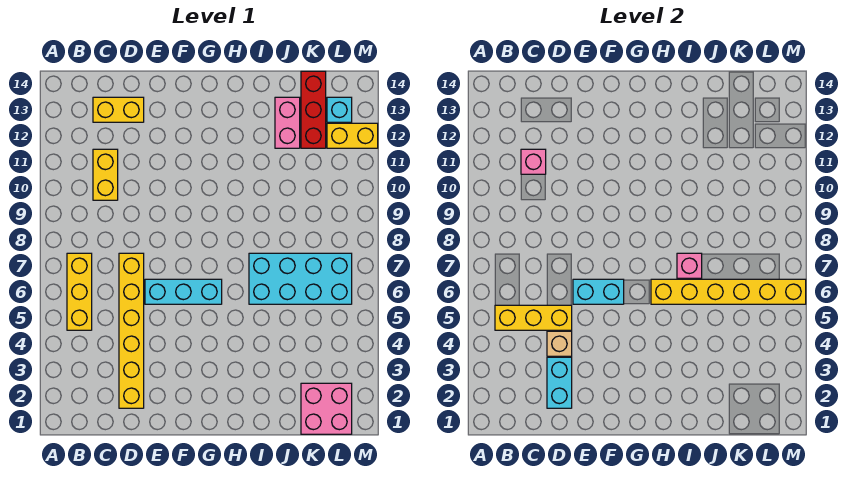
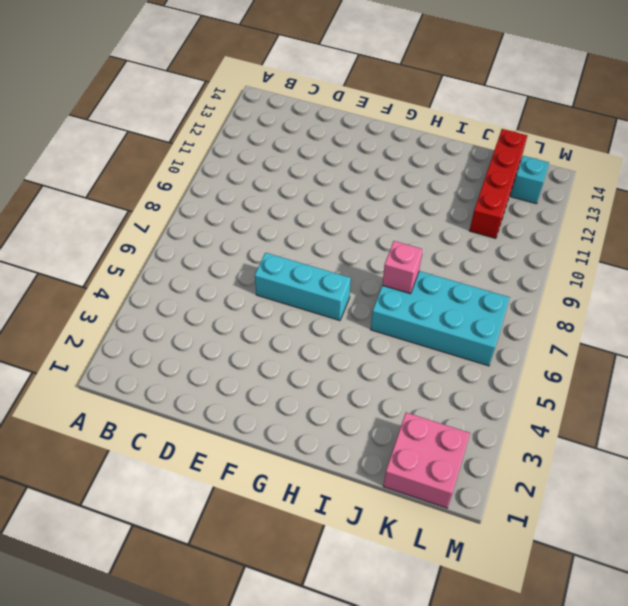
red brick K11:K14 level 1 -> red brick K12:K14 level 1
none -> yellow brick B5:B7 level 1
none -> yellow brick C10:C11 level 1
none -> yellow brick C13:D13 level 1

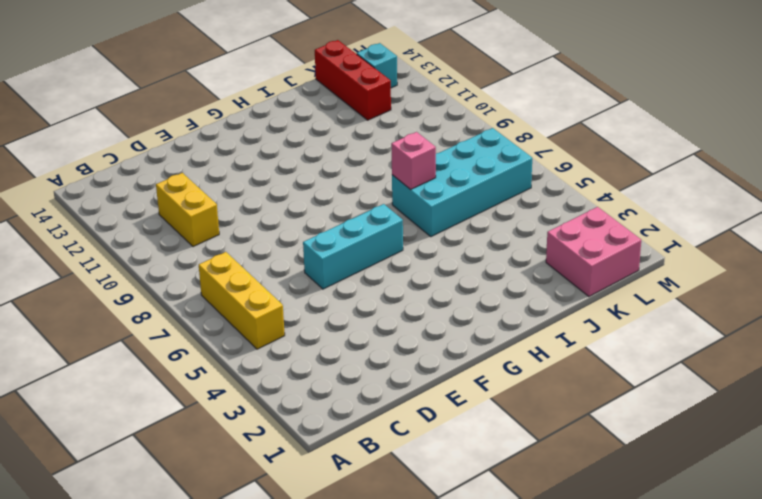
none -> yellow brick C13:D13 level 1
none -> yellow brick D2:D7 level 1
none -> pink brick J12:J13 level 1

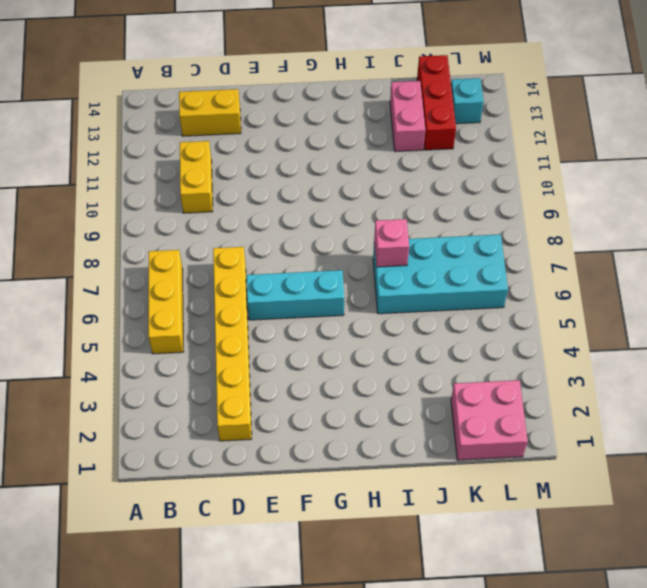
none -> yellow brick L12:M12 level 1
none -> yellow brick B5:D5 level 2
none -> pink brick C11 level 2

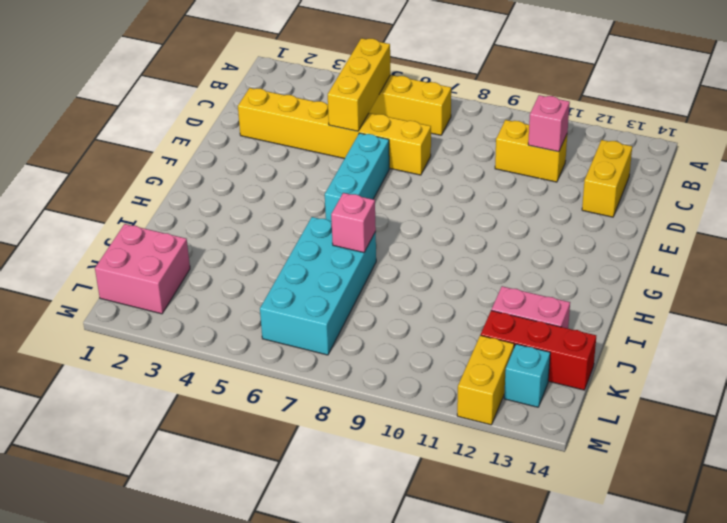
none -> cyan brick D2:D3 level 2
none -> tan brick D4 level 2
none -> cyan brick E6:F6 level 2

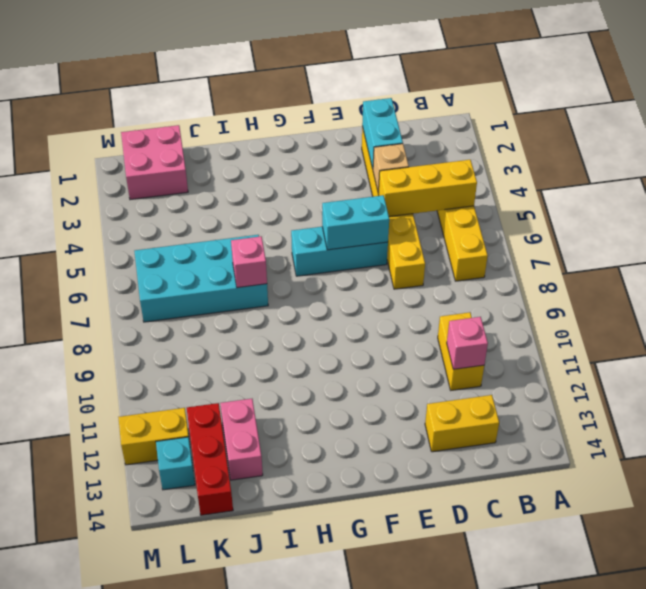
none -> yellow brick H6:M6 level 2

